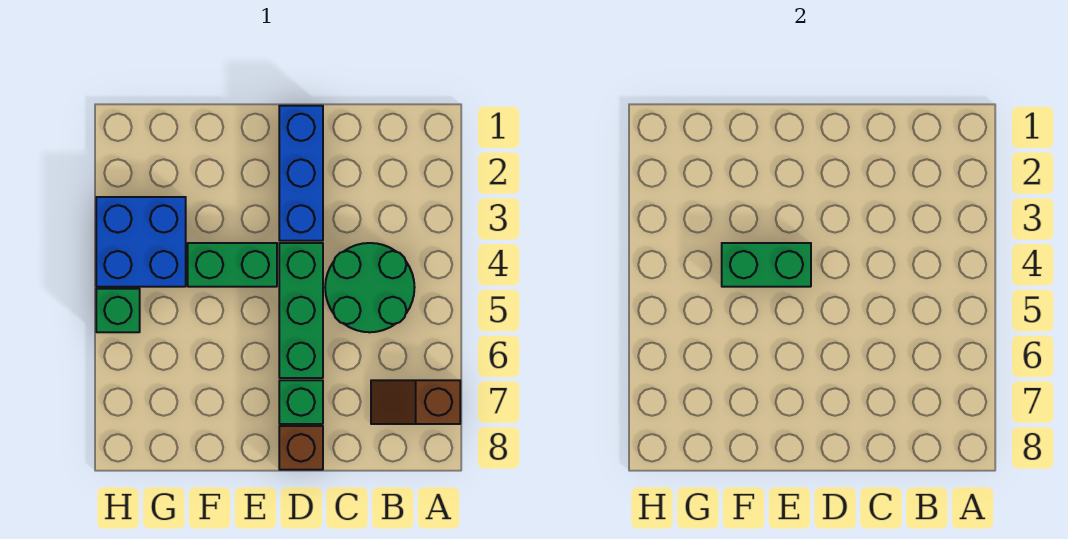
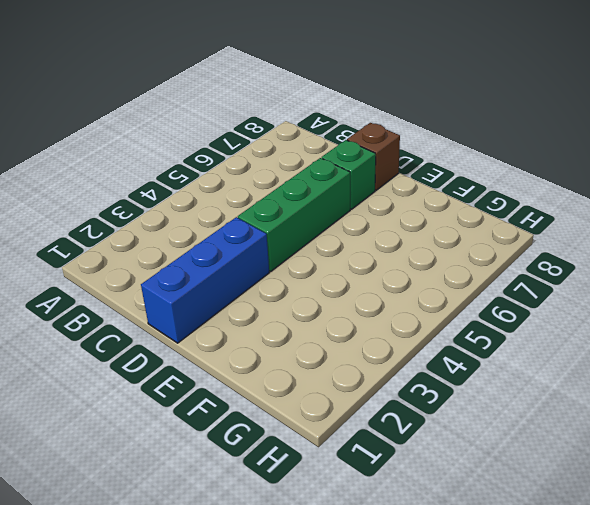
none -> brown slope A7:B7 level 1 top A
none -> green round brick B4:C5 level 1

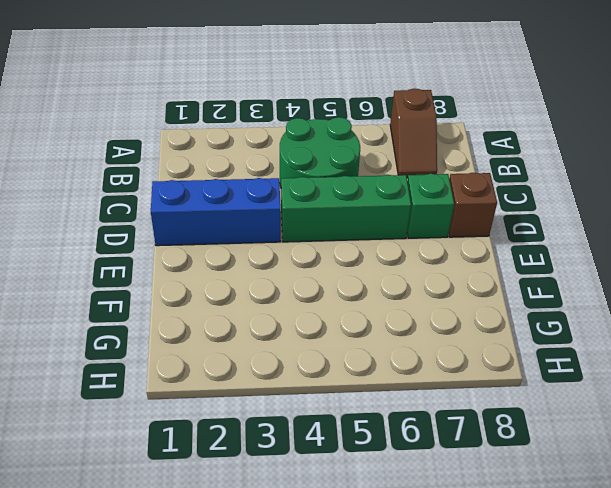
none -> green brick E4:F4 level 1
none -> blue brick G3:H4 level 1

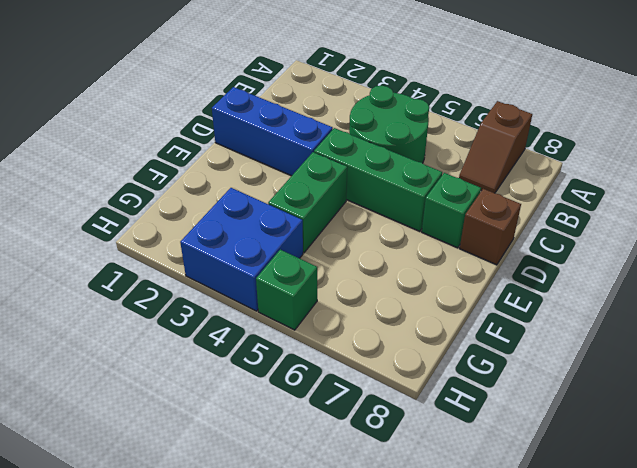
none -> green brick E4:F4 level 2

